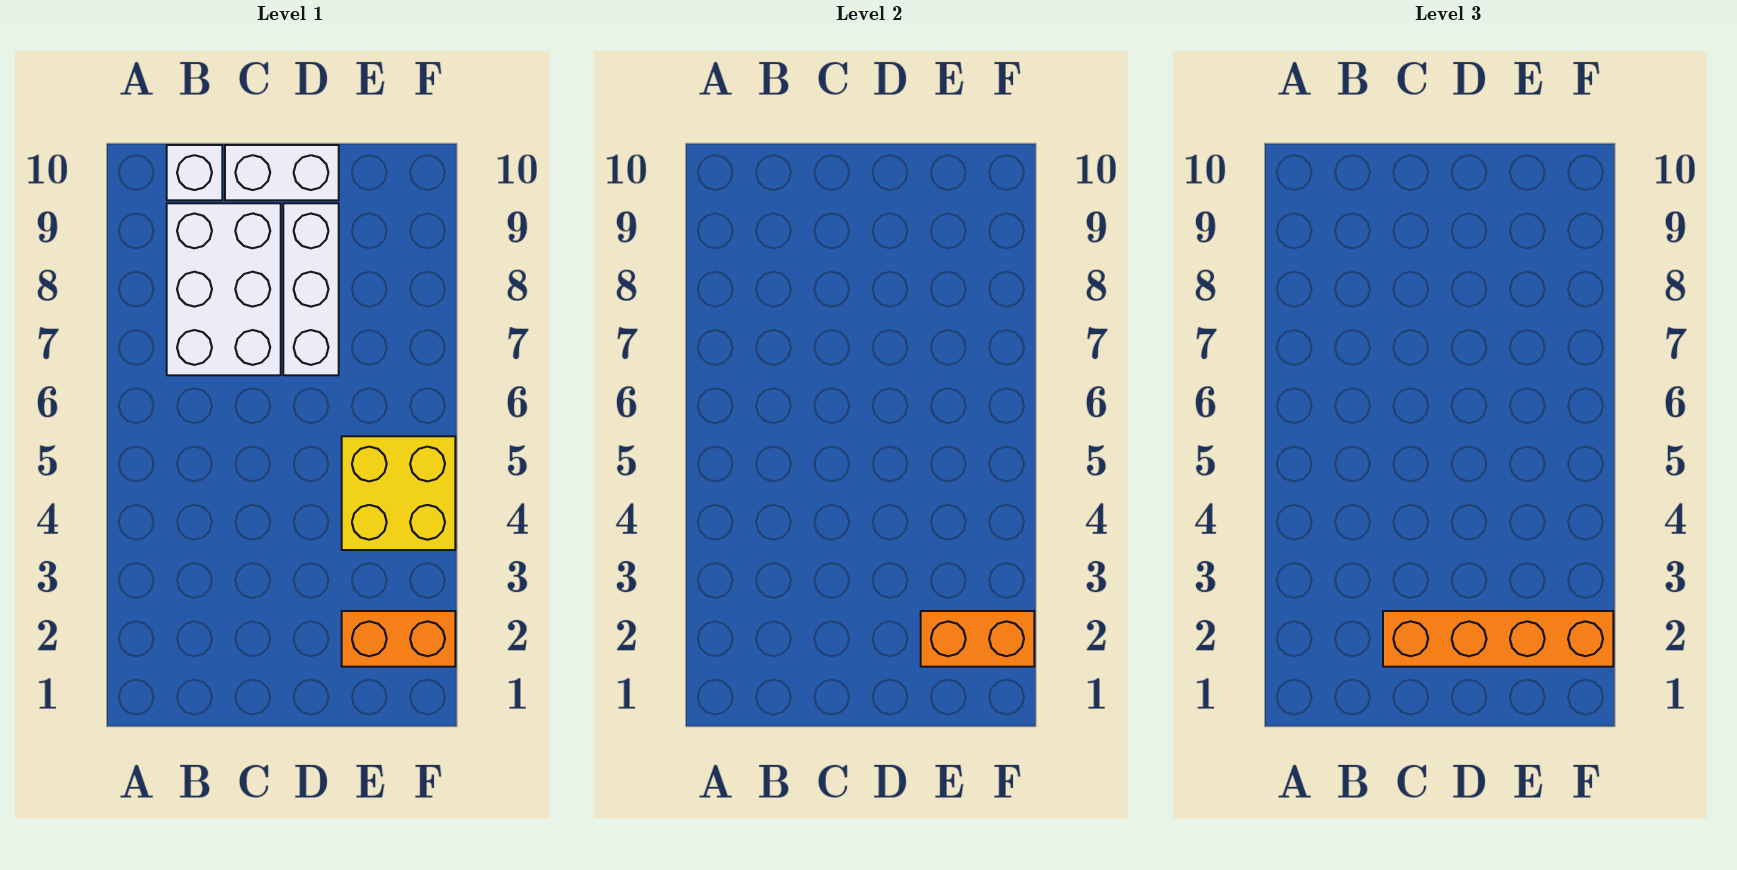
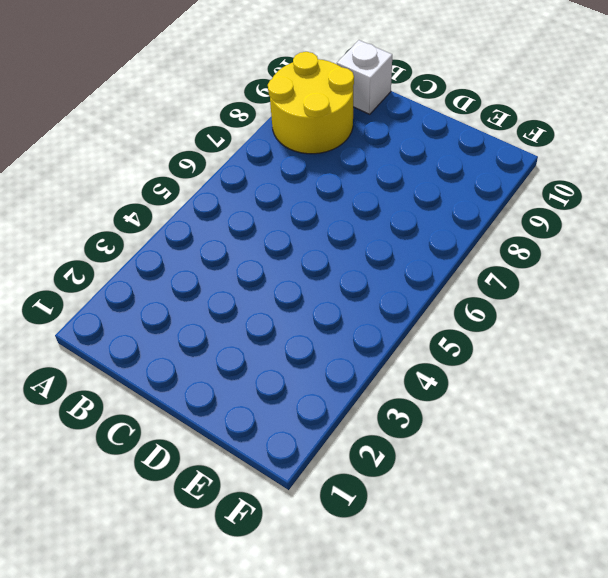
yellow round brick A8:B9 level 1 -> white brick B7:C9 level 1
none -> white brick C10:D10 level 1
none -> white brick D7:D9 level 1

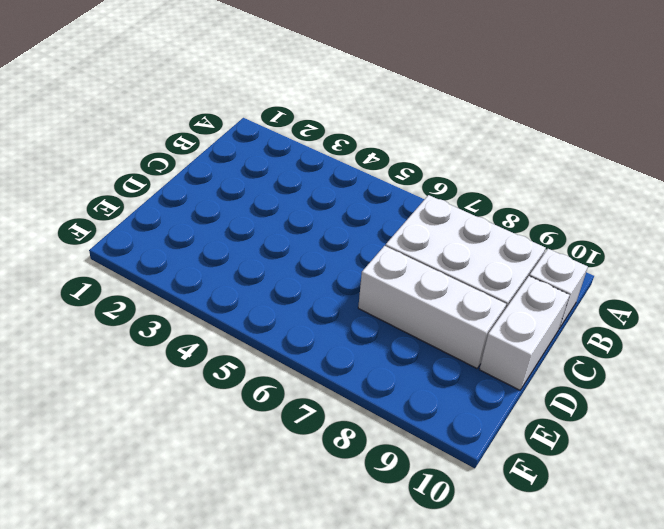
none -> orange brick E2:F2 level 1
none -> yellow brick E4:F5 level 1

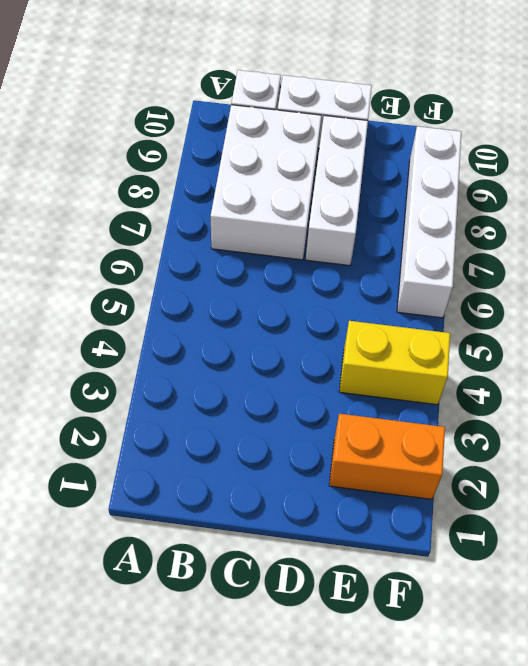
yellow brick E4:F4 level 1 -> yellow brick E4:F5 level 1
white brick F6:F9 level 1 -> none
none -> orange brick E2:F2 level 2
none -> orange brick C2:F2 level 3

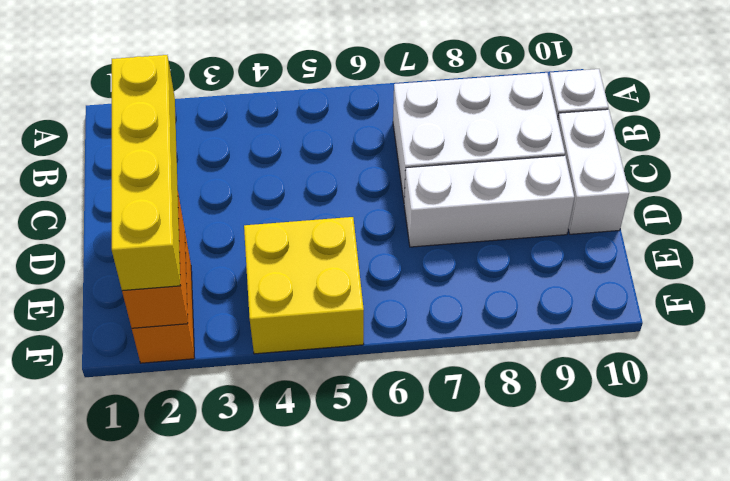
yellow brick C2:F2 level 3 -> orange brick C2:F2 level 3

